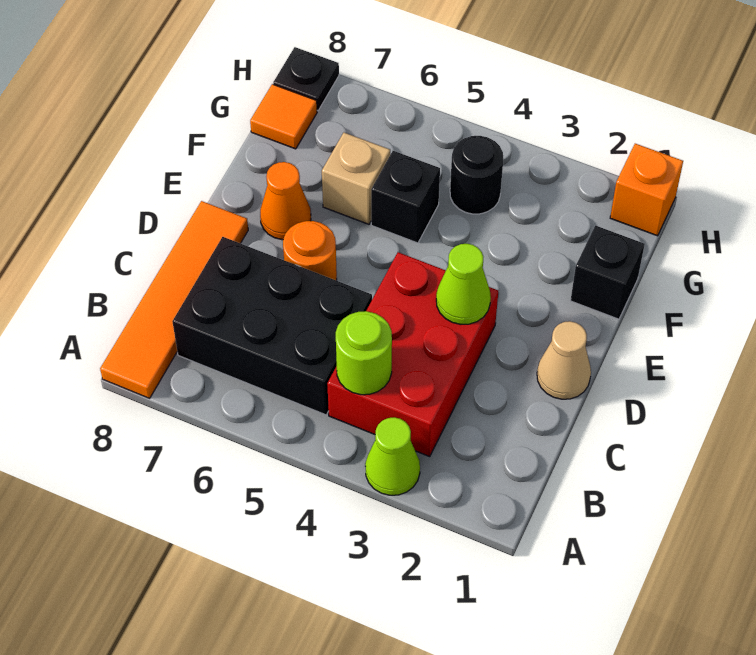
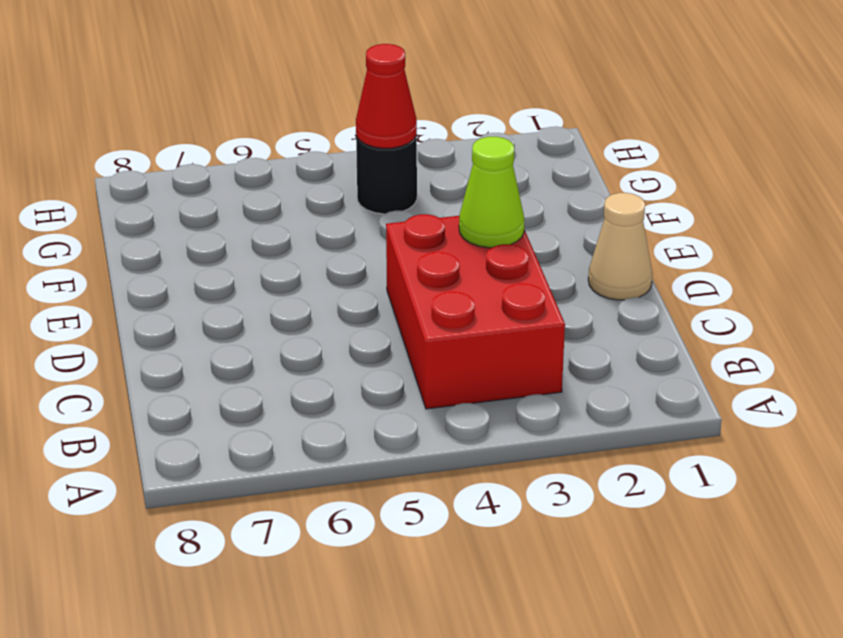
red cone G4 level 2 -> none
none -> lime cone A3 level 1
none -> orange tile A8:D8 level 1
none -> black brick B5:C7 level 1

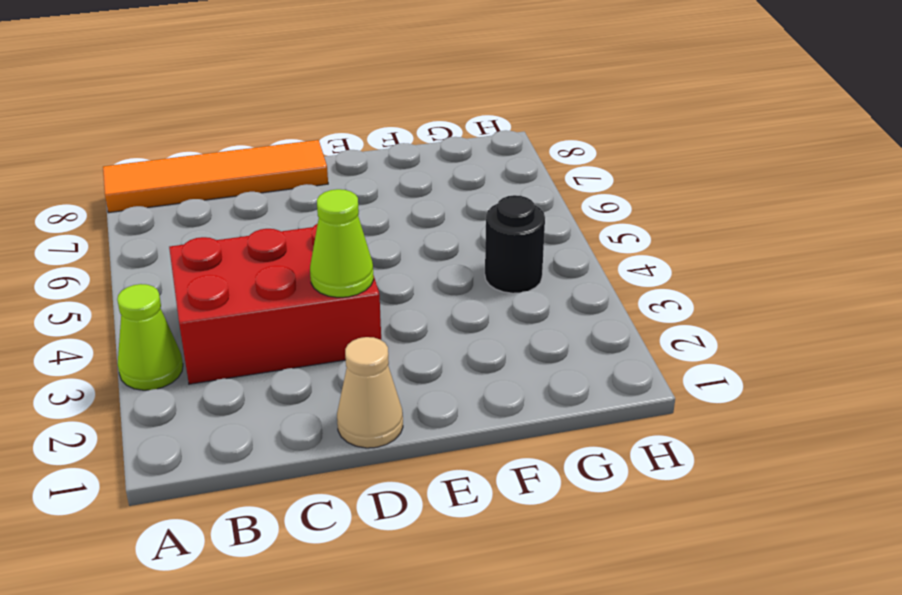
none -> black brick B5:C7 level 1
none -> orange round brick D6 level 1
none -> orange cone E7 level 1

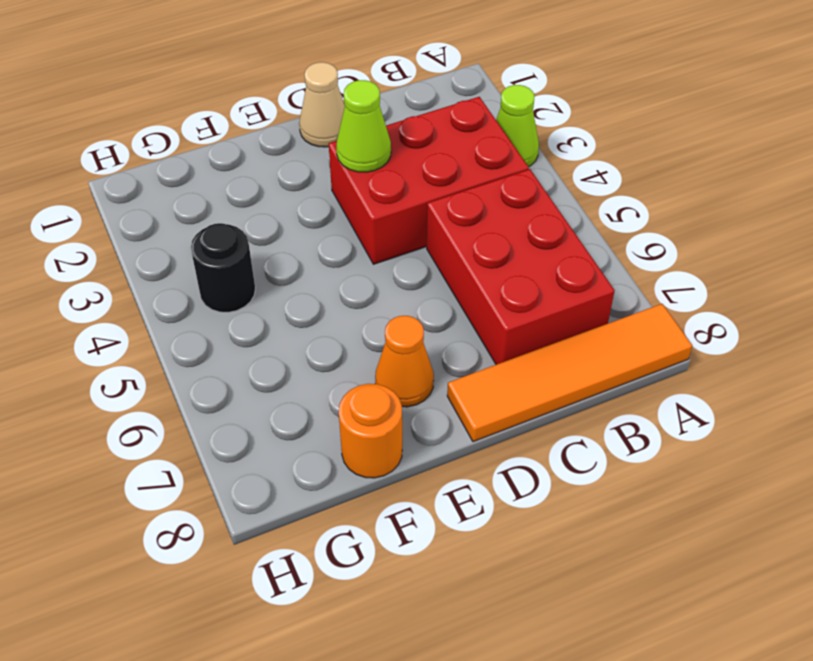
red brick B5:C7 level 1 -> black brick B5:C7 level 1
orange round brick F8 level 1 -> orange round brick D6 level 1
none -> black brick F1 level 1
none -> black brick F5 level 1
none -> tan brick F6 level 1

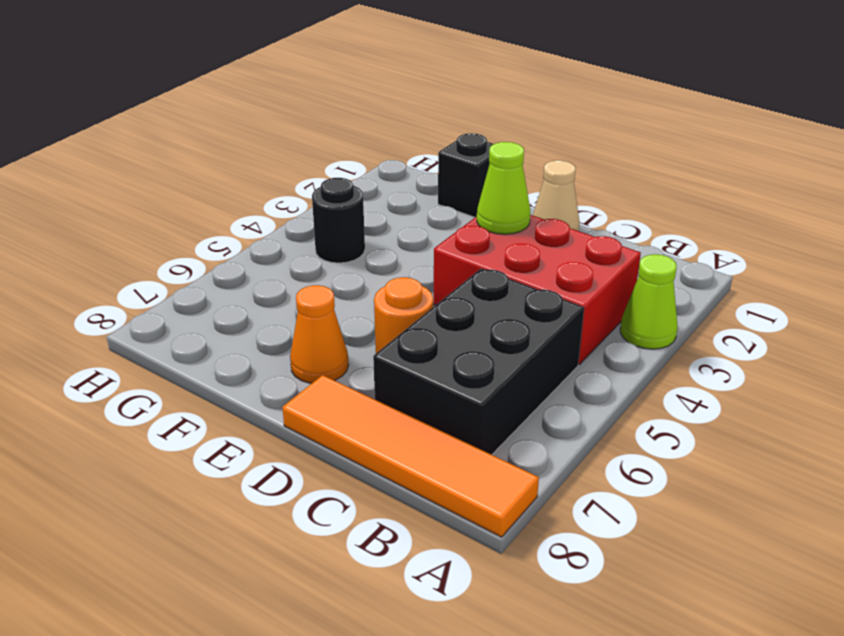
none -> black brick F5 level 1
none -> tan brick F6 level 1
none -> orange tile G8 level 1

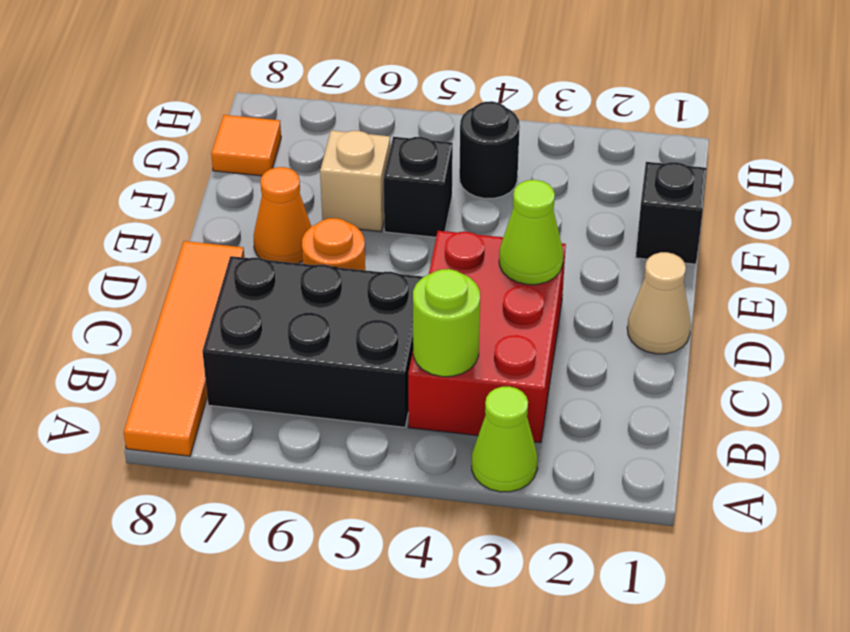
none -> orange brick H1 level 1
none -> black plate H8 level 1

